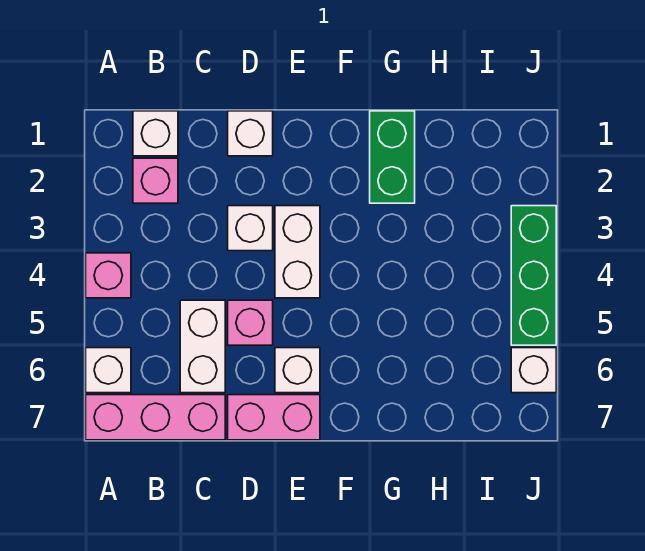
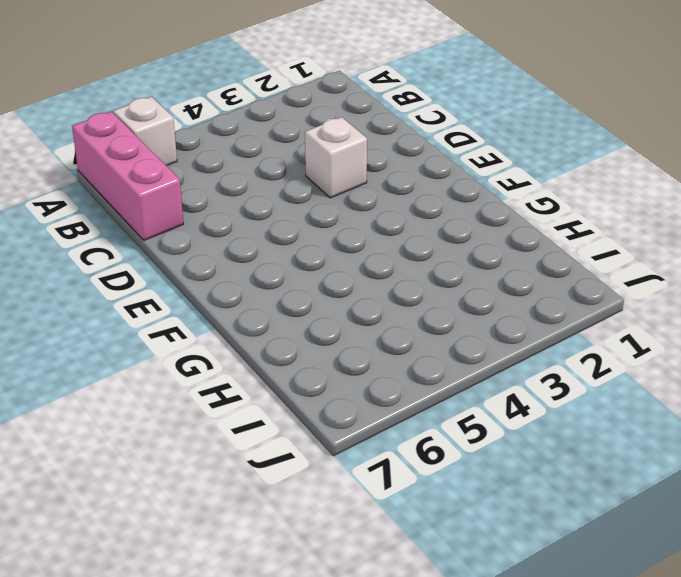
none -> pink brick A4 level 1
none -> white brick B1 level 1
none -> pink brick B2 level 1

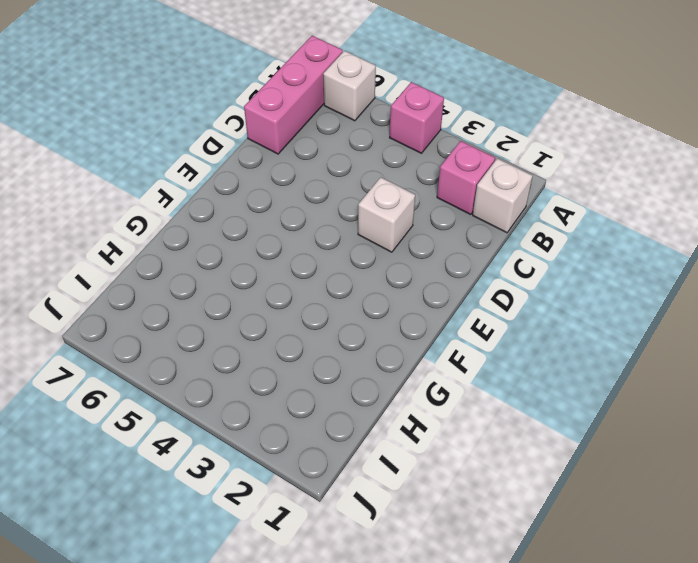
none -> white brick C5:C6 level 1
none -> white brick D1 level 1
none -> pink brick D5 level 1

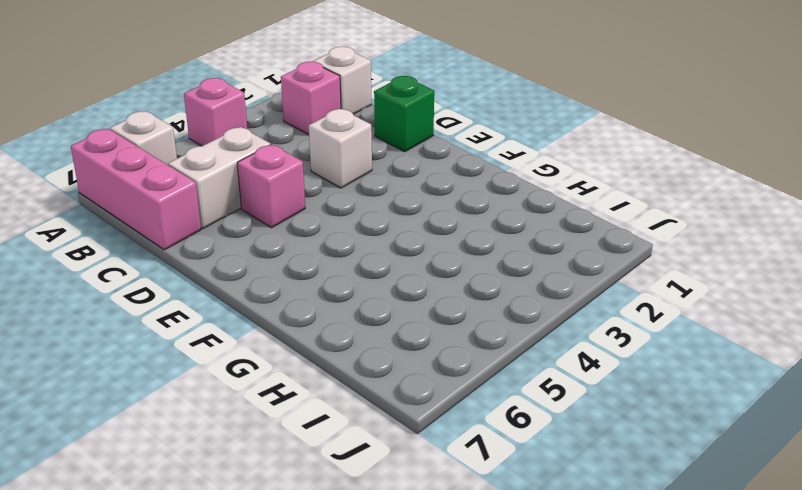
green brick D1 level 1 -> white brick D1 level 1
none -> pink brick D7:E7 level 1
none -> white brick E3:E4 level 1
none -> white brick E6 level 1

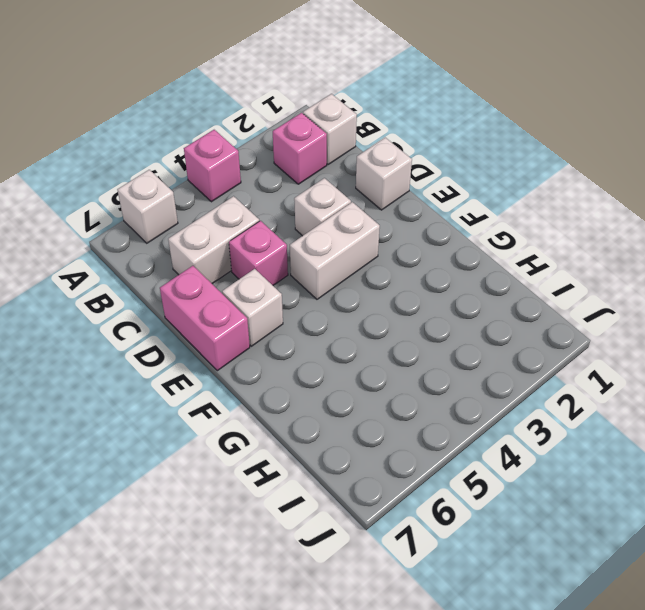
none -> pink brick A7:C7 level 1
none -> green brick G1:G2 level 1
none -> green brick J3:J5 level 1

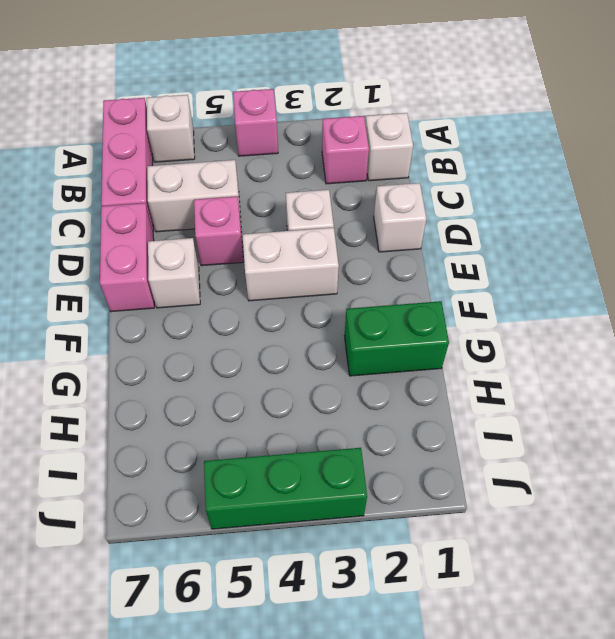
none -> white brick J6 level 1

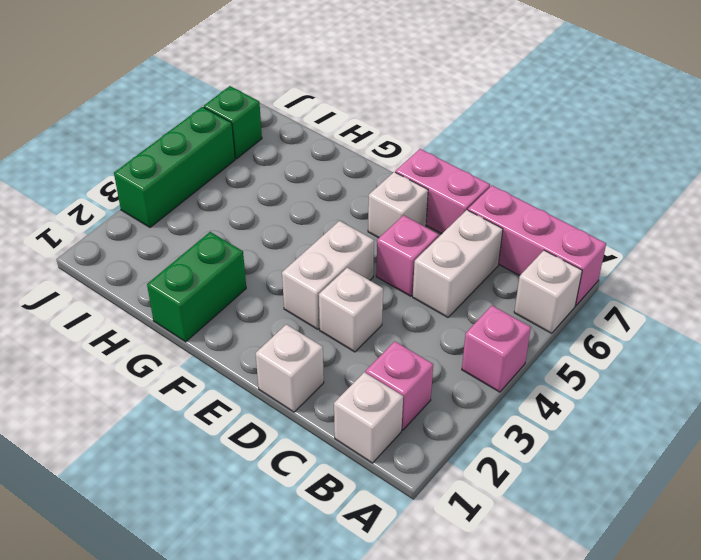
green brick J6 level 1 -> white brick J6 level 1

